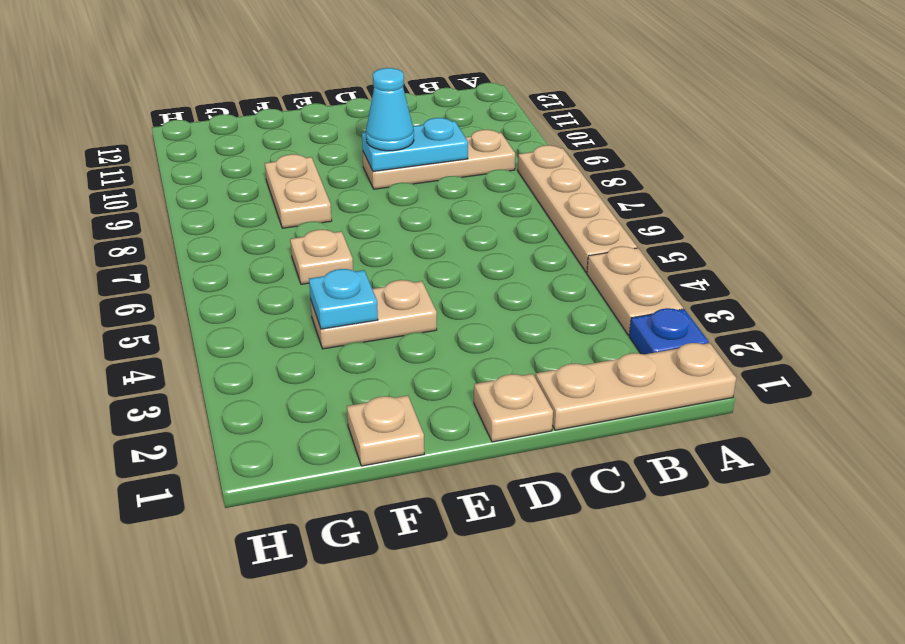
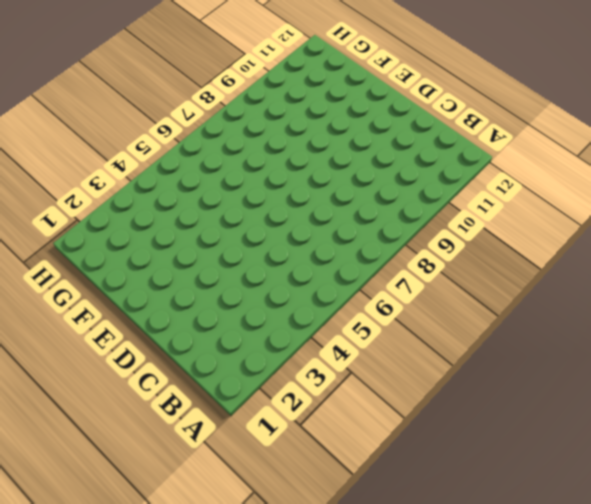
none -> tan plate A1:C1 level 1
none -> blue plate A2 level 1
none -> tan plate A3:A4 level 1

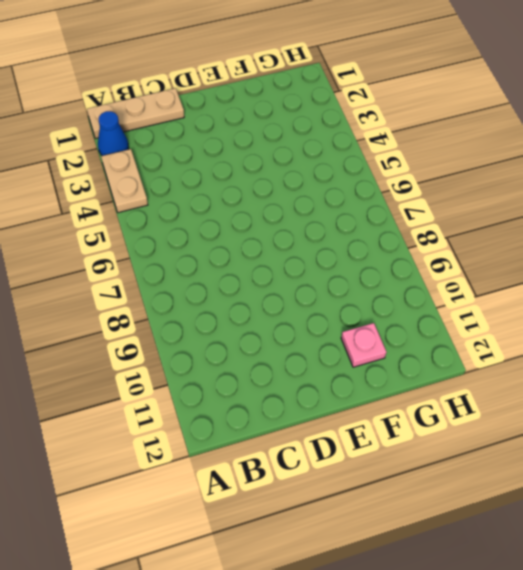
blue cone A2 level 1 -> blue plate A2 level 1
pink plate F11 level 1 -> none
none -> tan plate A5:A8 level 1
none -> tan plate B9:D9 level 1
none -> tan plate D1 level 1

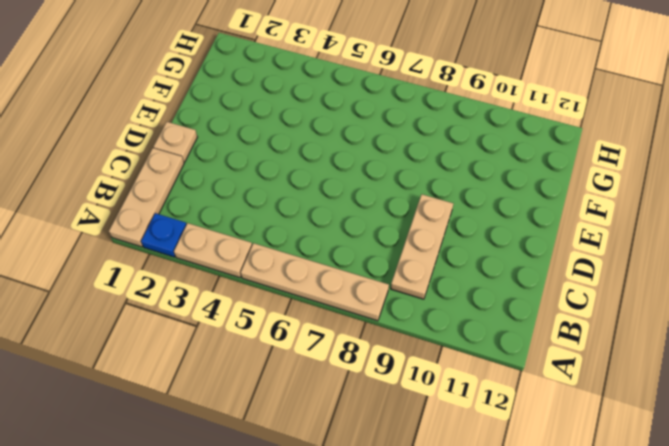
none -> tan plate E4:F4 level 1
none -> tan plate F1 level 1
none -> tan plate F6 level 1

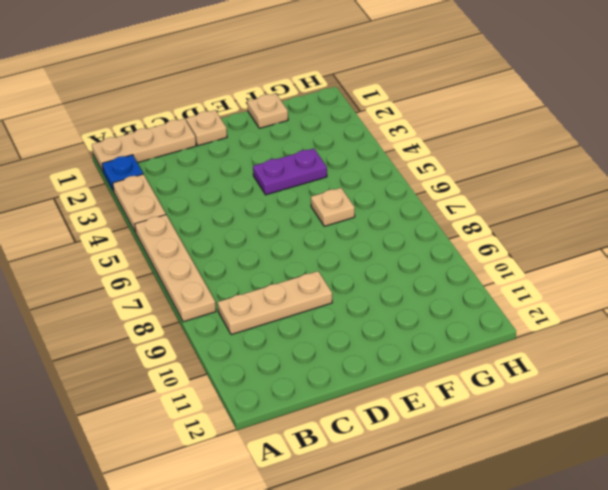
purple plate E4:F4 level 1 -> tan plate E4:F4 level 1
none -> tan plate F8:F9 level 1
none -> cyan plate C9:D9 level 2
none -> cyan plate F4 level 2

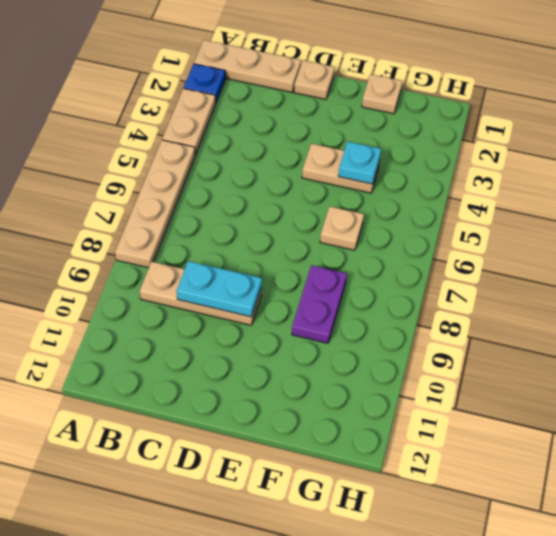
purple plate F8:F9 level 1 -> tan plate F8:F9 level 1
none -> cyan cone D9 level 3

